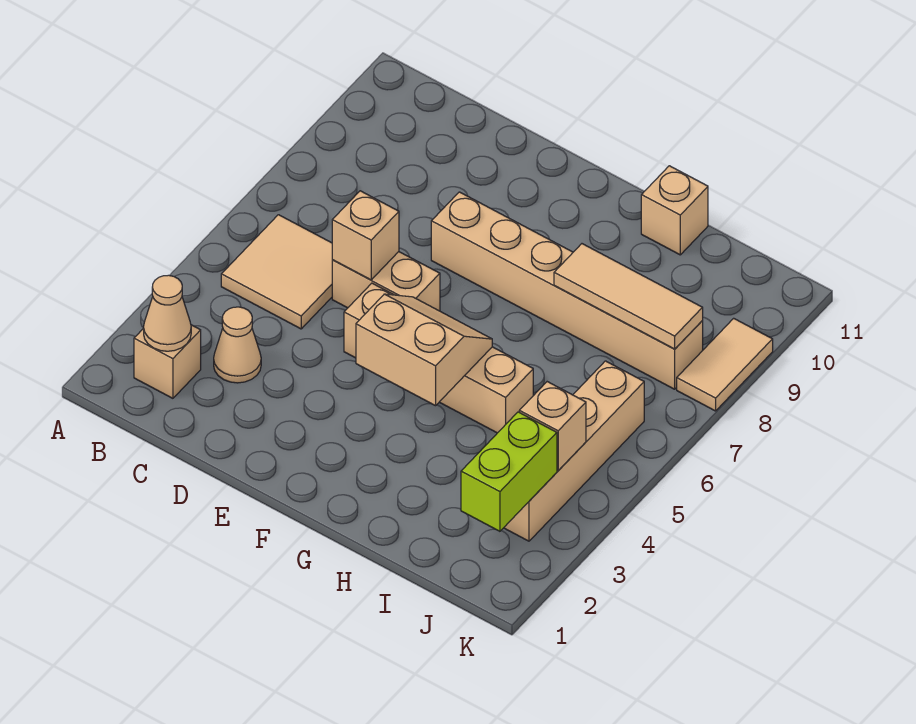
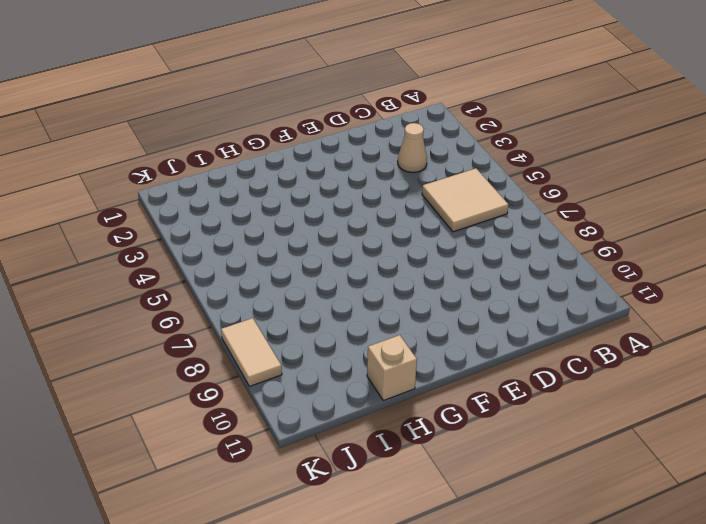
none -> tan brick B2 level 1
none -> tan brick D6:E6 level 1
none -> tan brick E5:H5 level 1

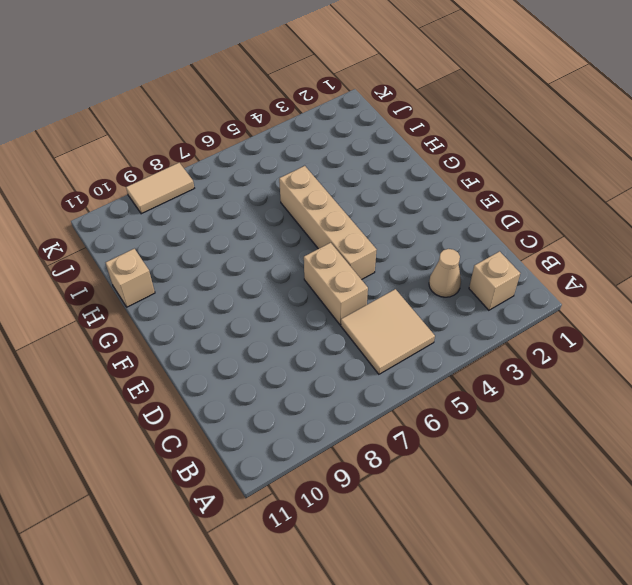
none -> tan brick E8:J8 level 1
none -> tan brick J3:J6 level 1
none -> tan cone B2 level 2

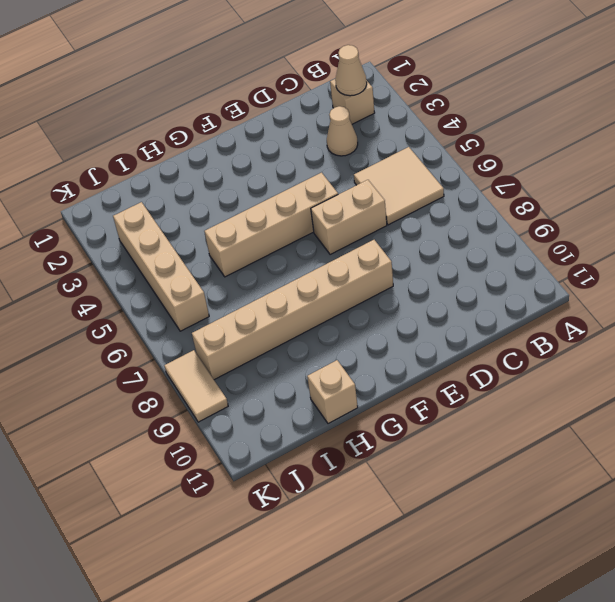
none -> tan brick D6 level 2
none -> tan slope F4:G5 level 2 top 4
none -> tan tile H8:J8 level 2

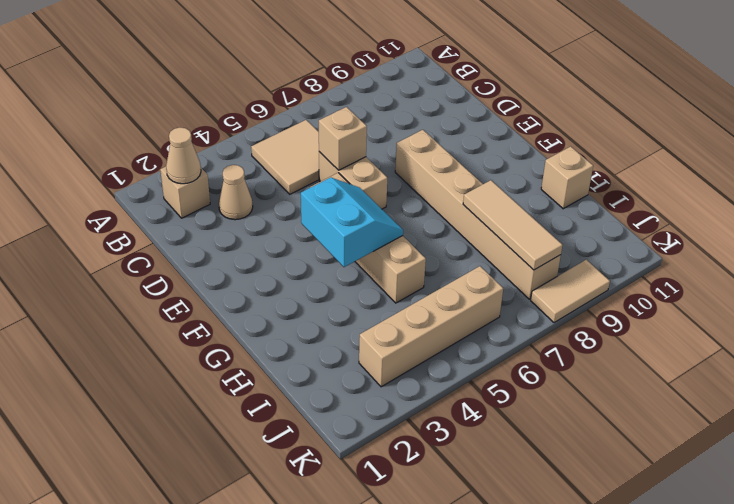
cyan slope F4:G5 level 2 top 4 -> tan slope F4:G5 level 2 top 4
none -> lime brick J2:J3 level 2
none -> tan brick J4 level 2

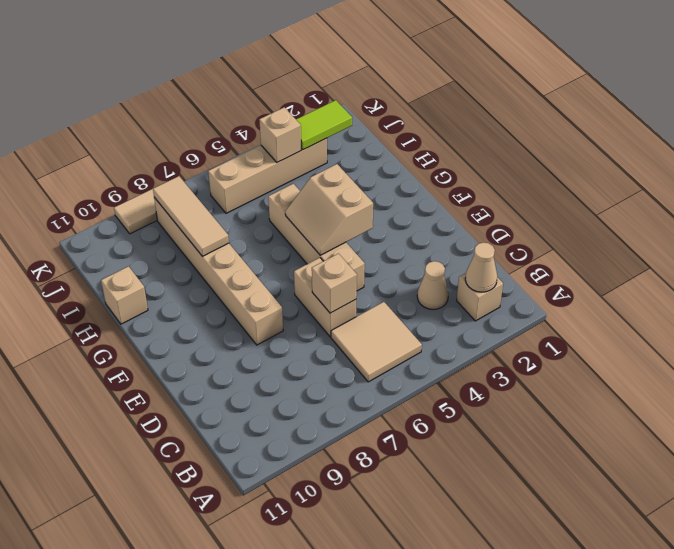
lime tile J2:J3 level 2 -> lime brick J2:J3 level 2

